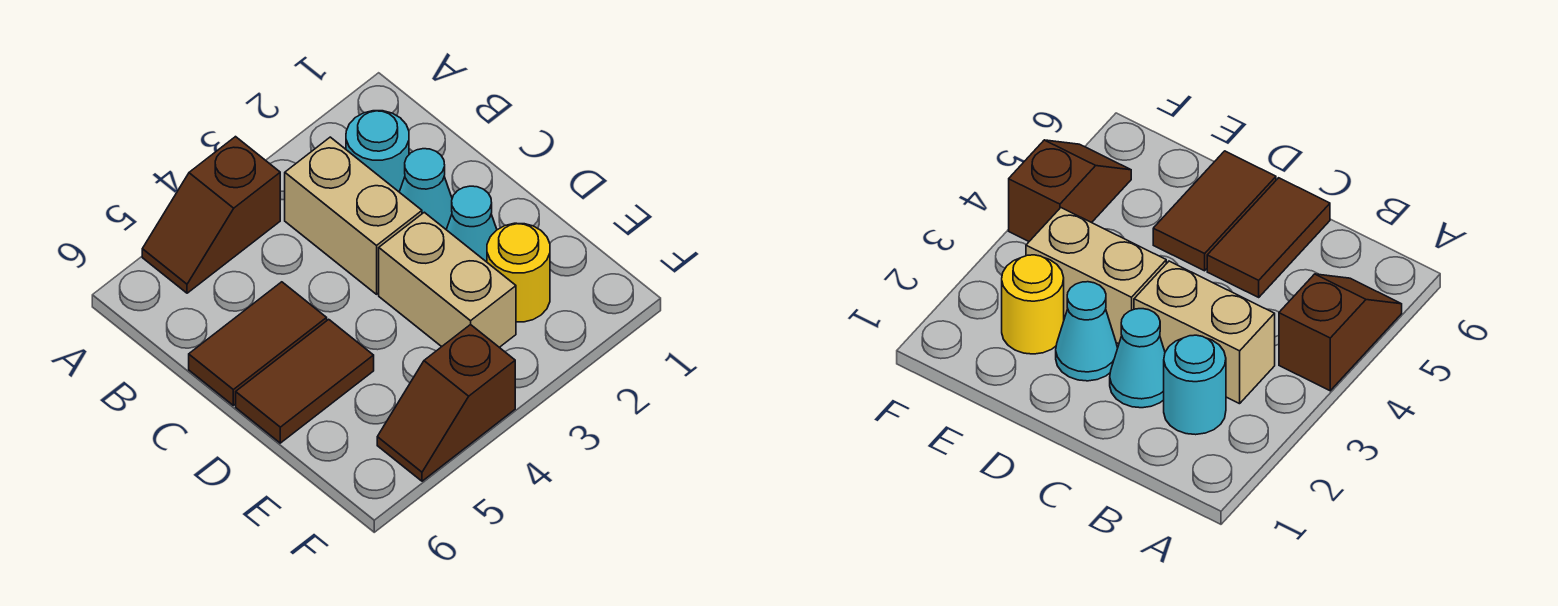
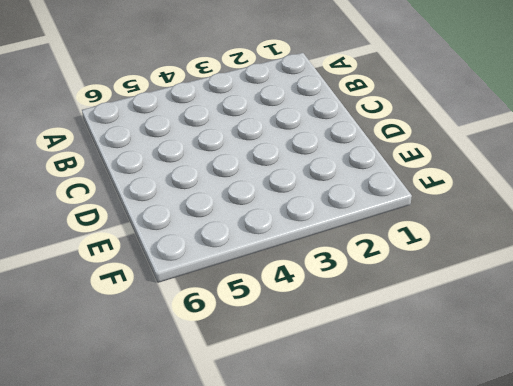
none -> brown slope A4:A5 level 1 top 4
none -> cyan round brick B2 level 1

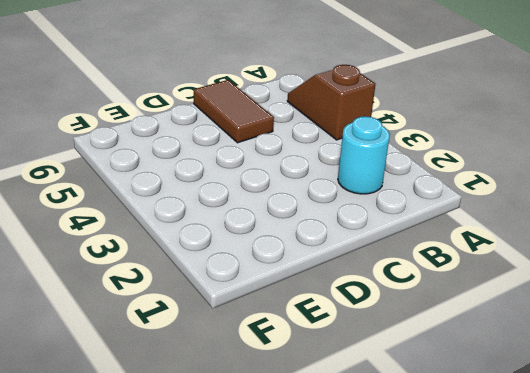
none -> tan brick B3:C3 level 1
none -> cyan cone C2 level 1

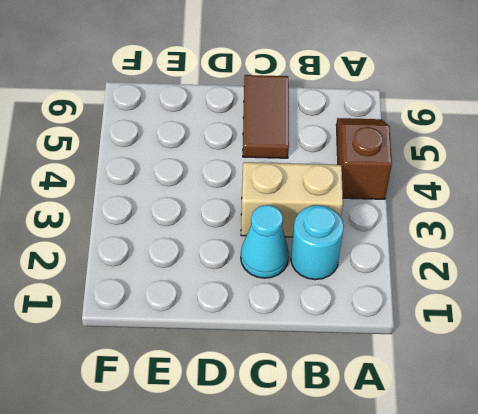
none -> cyan cone D2 level 1
none -> tan brick D3:E3 level 1

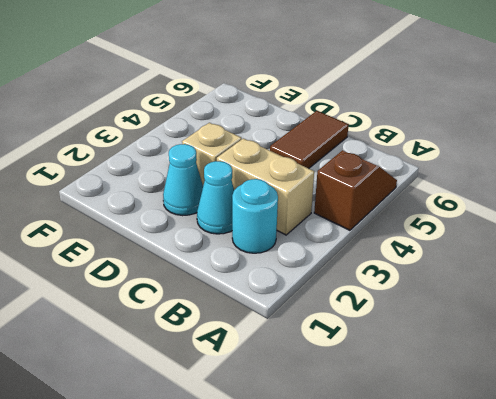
tan brick D3 level 1 -> tan brick D3:E3 level 1
none -> brown tile D5:D6 level 1
none -> yellow round brick E2 level 1

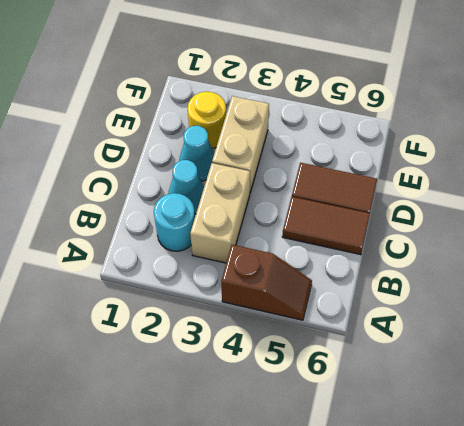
none -> brown slope F4:F5 level 1 top 4

